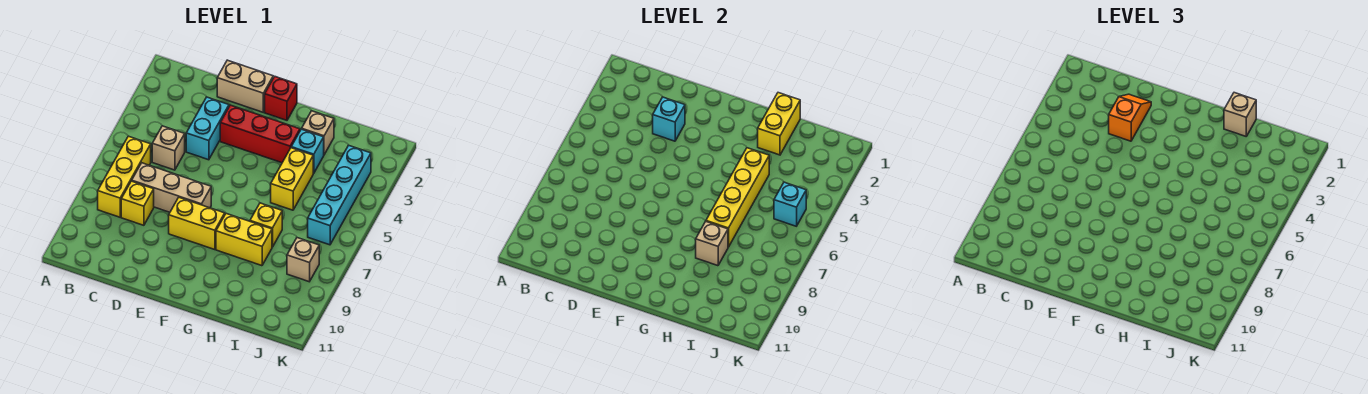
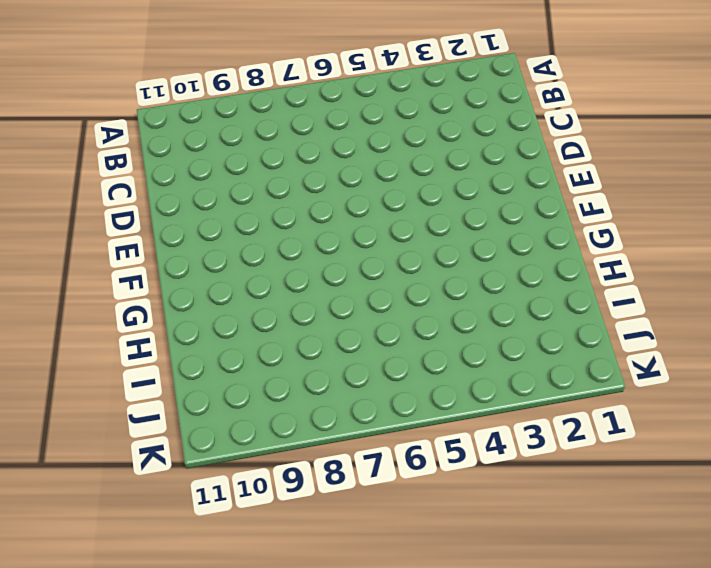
none -> yellow brick B6:B8 level 1
none -> tan brick C5 level 1
none -> tan brick C7:E7 level 1

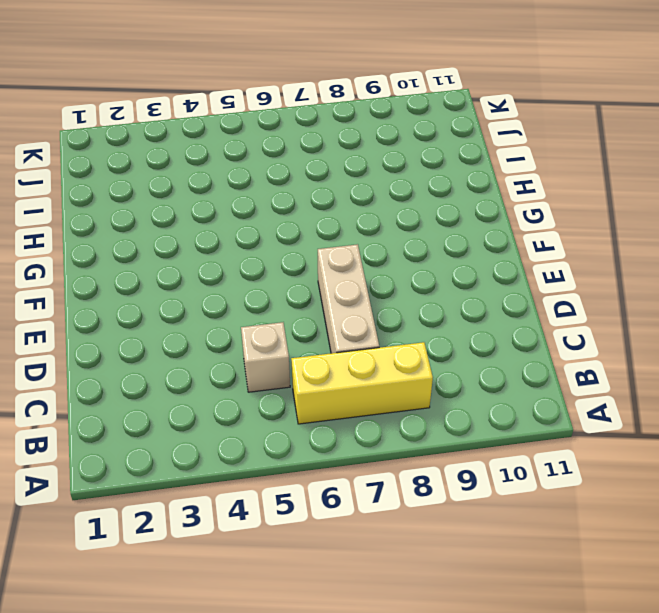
none -> yellow brick C8 level 1
none -> tan brick D1:E1 level 1
none -> cyan brick D3:D4 level 1

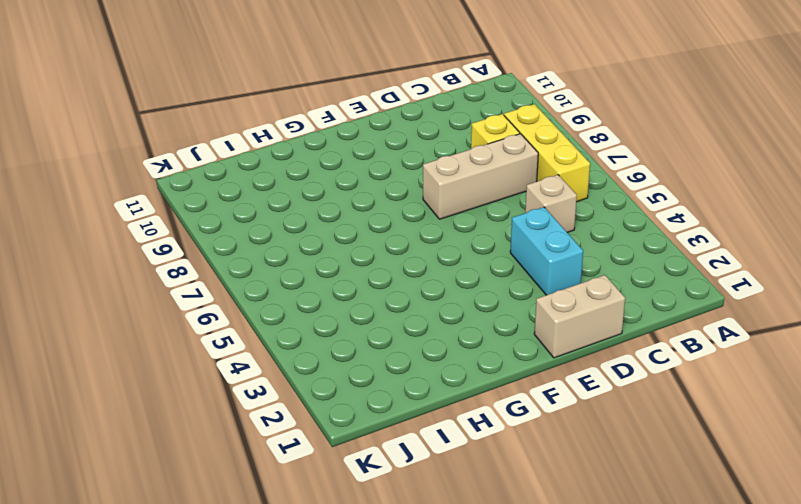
none -> red brick E3:G3 level 1
none -> yellow brick E8:F8 level 1
none -> red brick F1 level 1

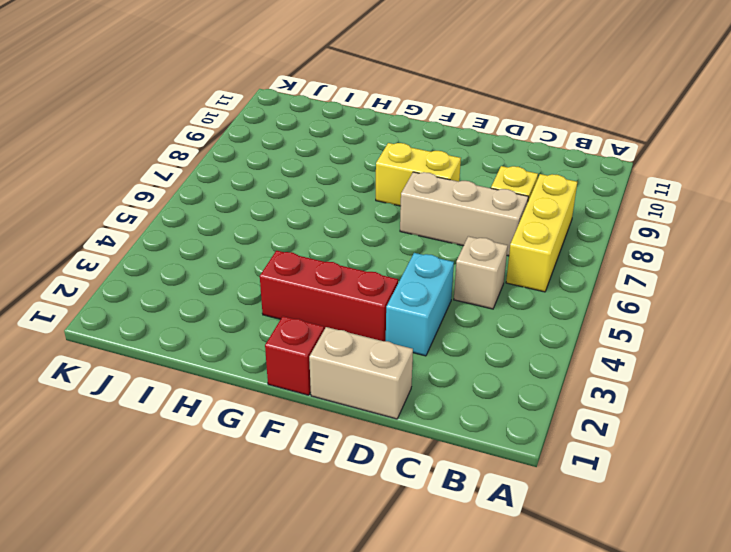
none -> yellow brick G8:H8 level 1
none -> tan brick H2 level 1
none -> cyan brick H3 level 1

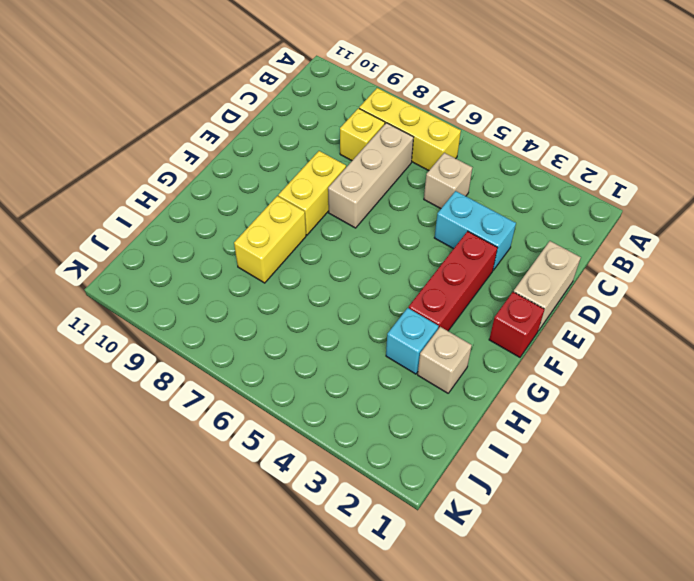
none -> yellow brick H4:H5 level 1
none -> yellow brick H7 level 1
none -> cyan brick J3:J6 level 1

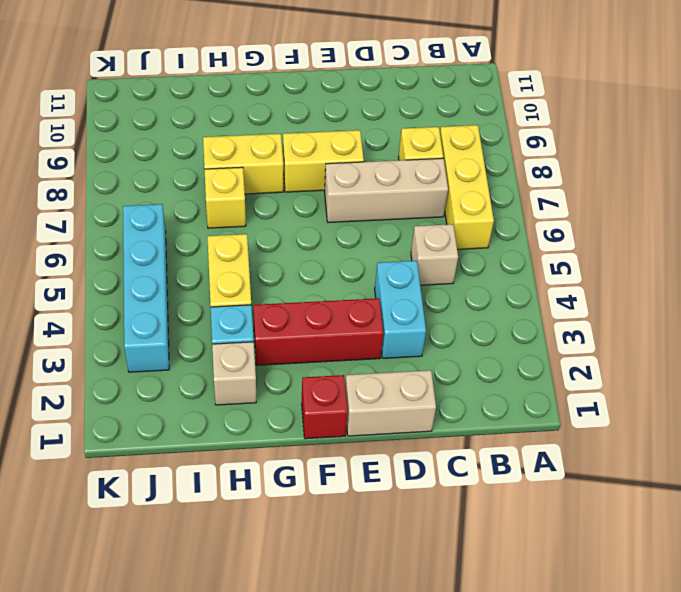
none -> tan brick J8 level 1
none -> cyan brick D3 level 2
none -> yellow brick H1:H2 level 2

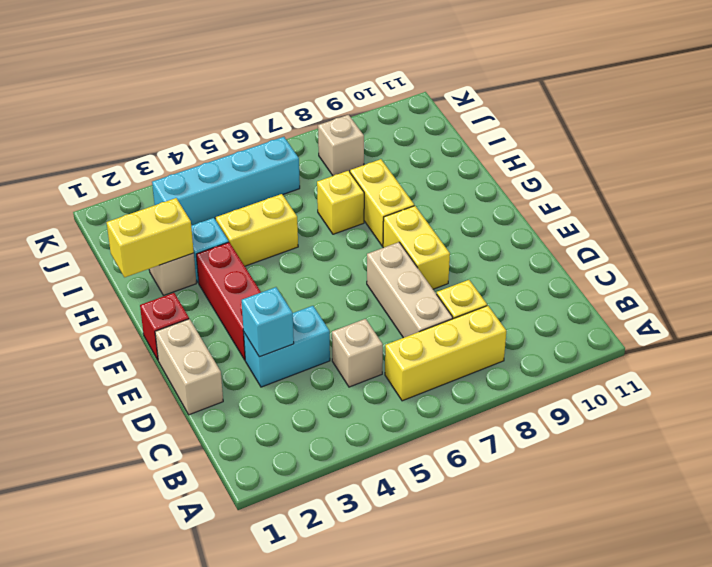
none -> yellow brick H4:H7 level 2
none -> tan brick H8 level 2
none -> cyan brick J5 level 2

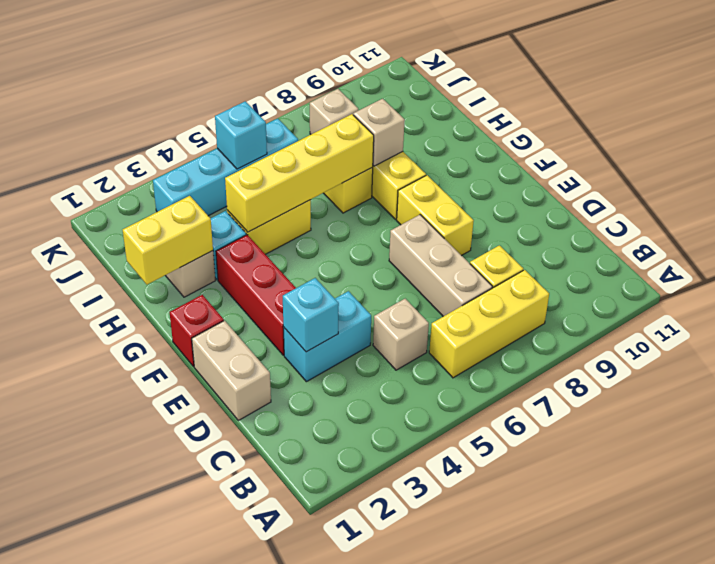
none -> orange slope D2:D3 level 3 top 3
none -> tan brick H1 level 3

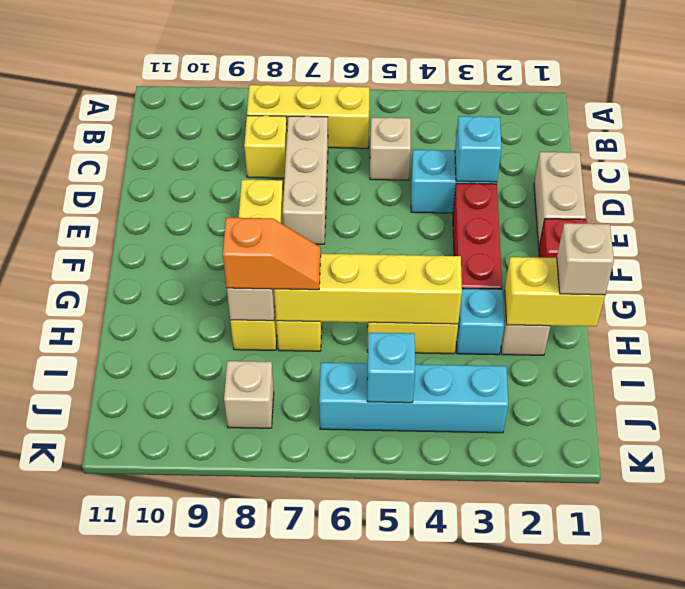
orange slope H7:H8 level 3 top 8 -> orange slope D2:D3 level 3 top 3

